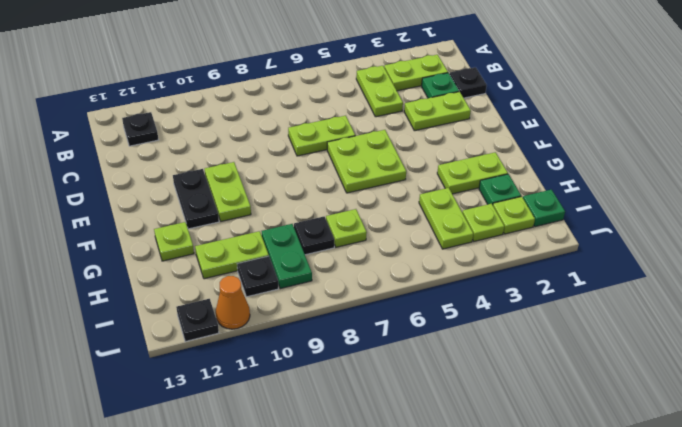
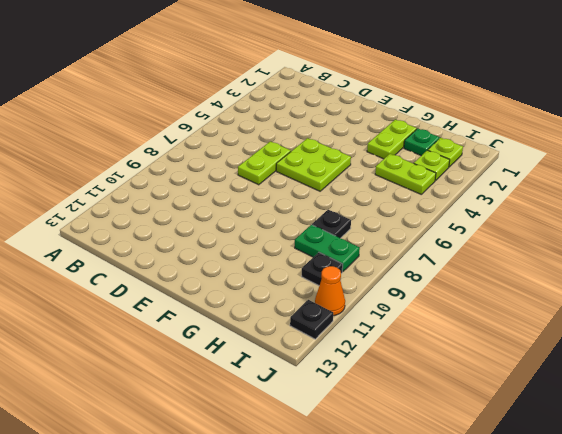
none -> lime plate B2:B3 level 1
none -> lime plate B4:C4 level 1
none -> black plate B12 level 1

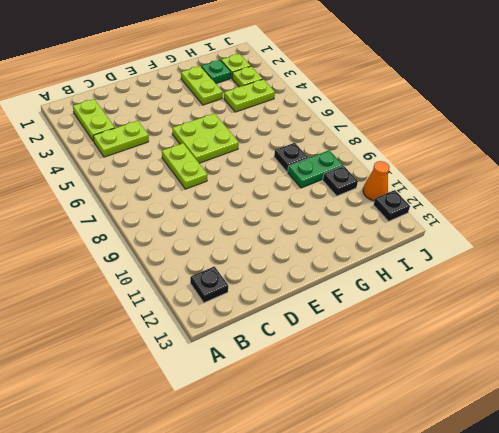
none -> black plate C1 level 1
none -> green plate C2 level 1
none -> lime plate D2:D3 level 1

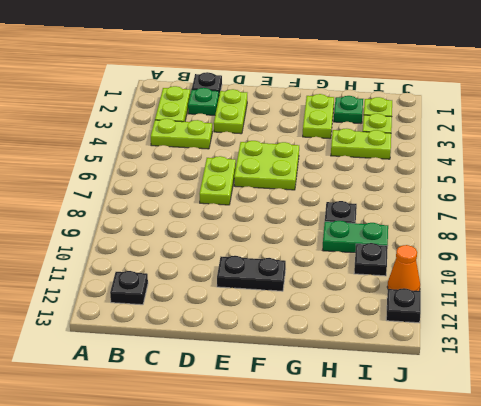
none -> lime plate E10:F10 level 1
none -> lime plate G12 level 1
none -> lime plate H7 level 1

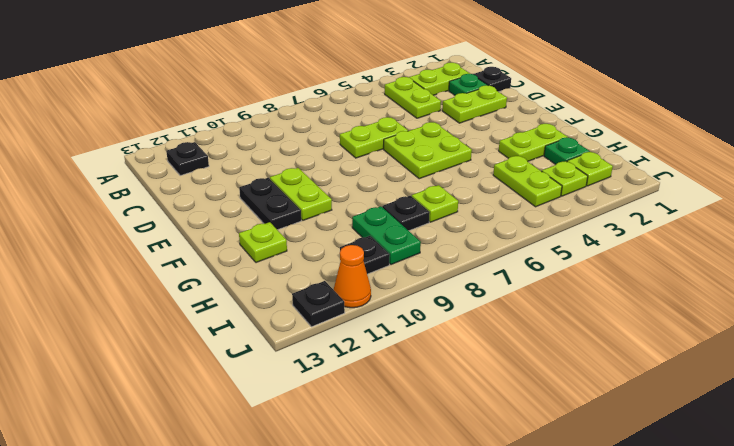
none -> lime plate H10:H11 level 1
none -> green plate I1 level 1

